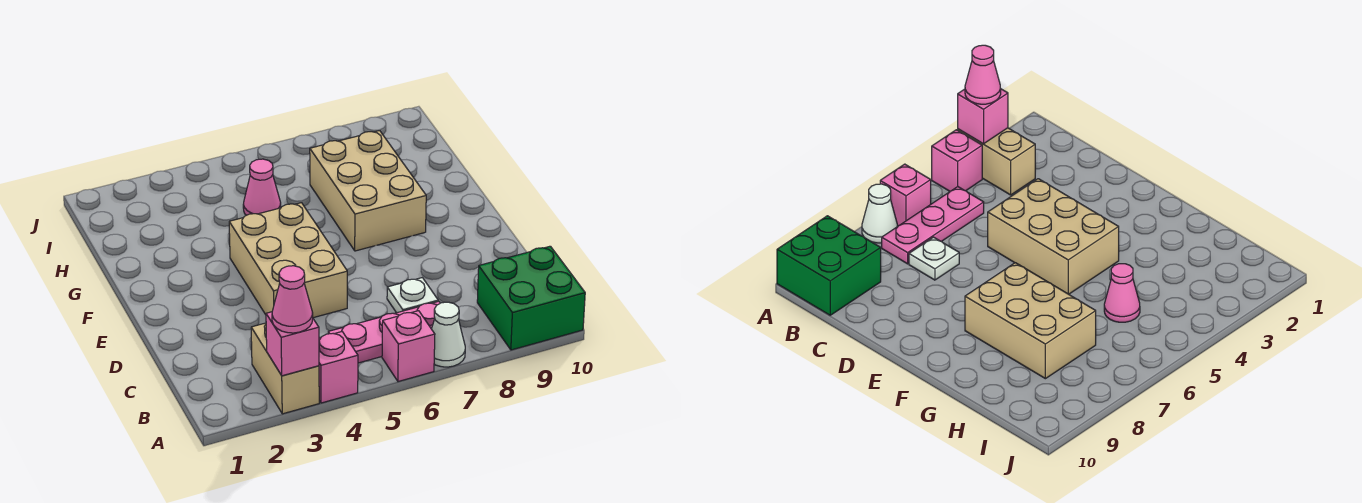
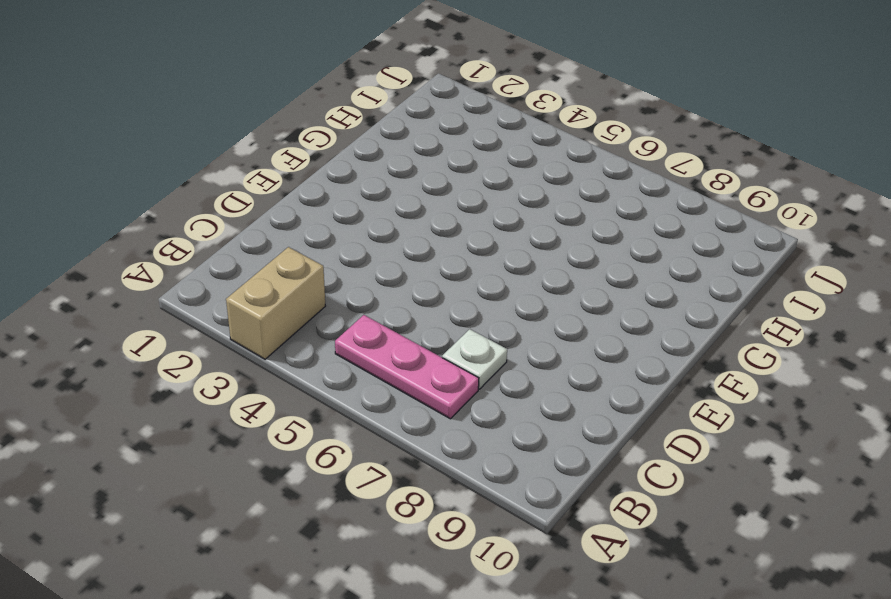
none -> pink brick A4 level 1
none -> pink brick A6 level 1
none -> white cone A7 level 1

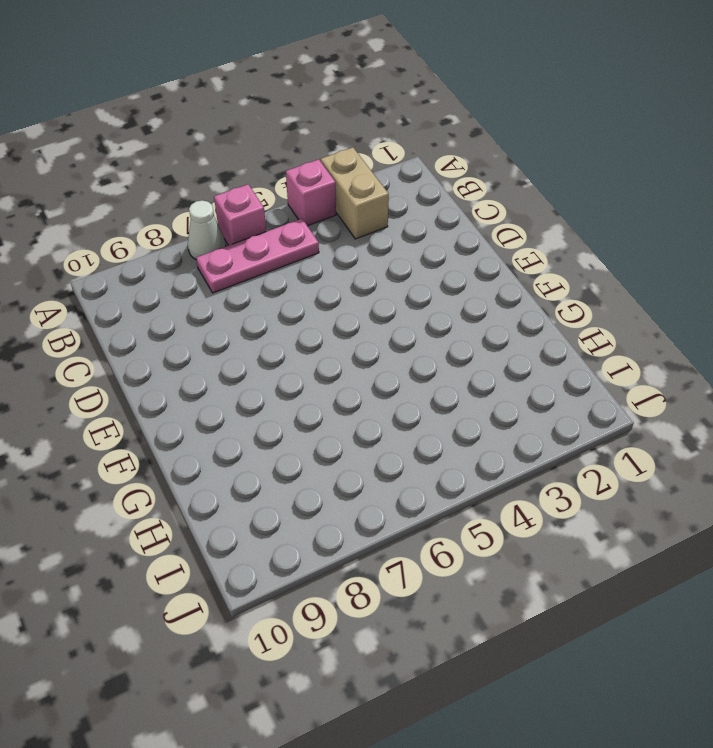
none -> green brick A9:B10 level 1
none -> white plate C7 level 1
none -> tan brick D4:F5 level 1

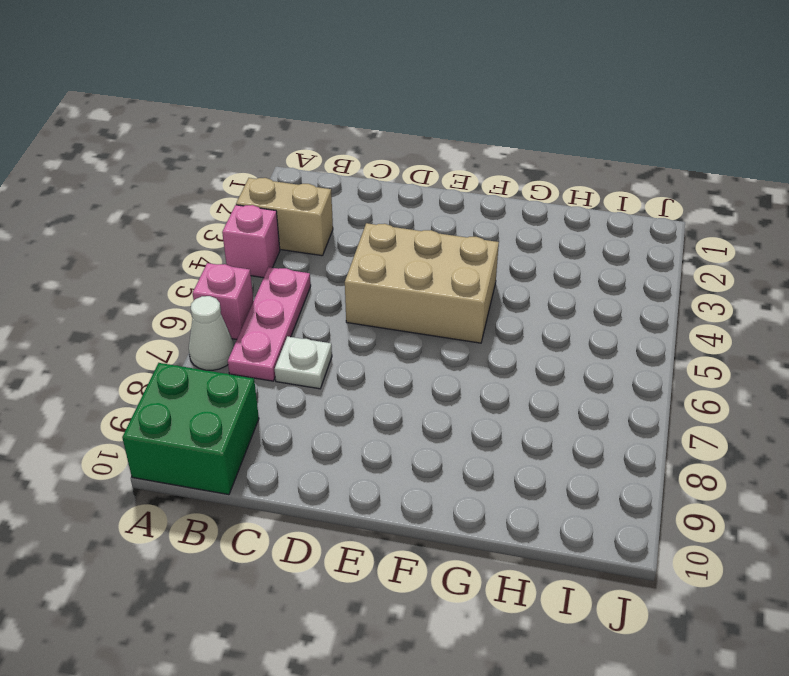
none -> tan brick F7:H8 level 1
none -> pink cone H5 level 1
none -> pink brick A3 level 2

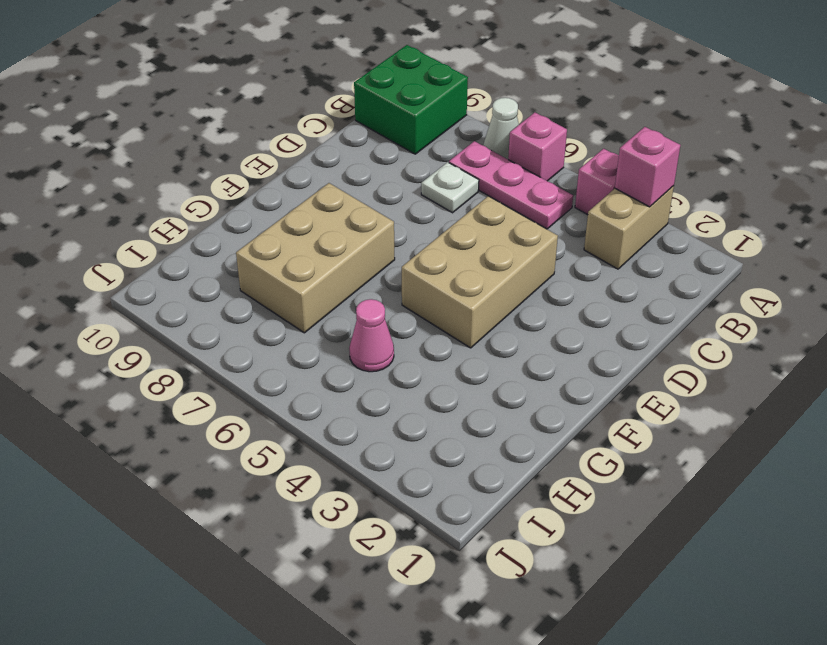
none -> pink cone A3 level 3

